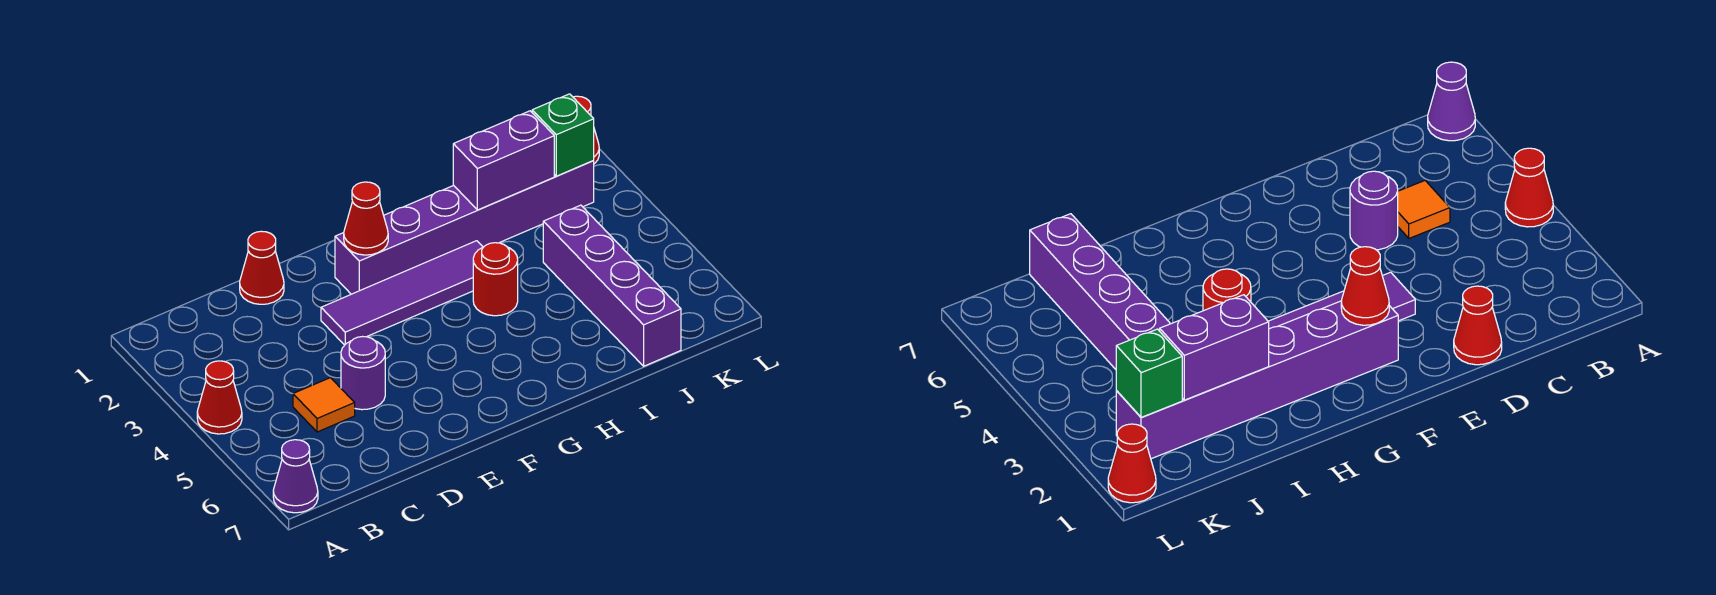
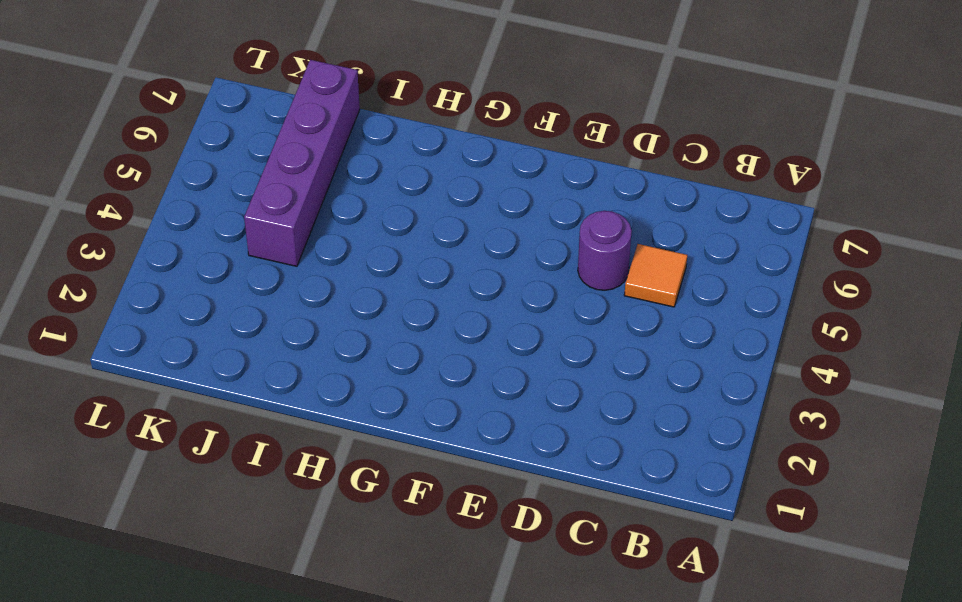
none -> red cone A4 level 1
none -> purple cone A7 level 1
none -> red cone D1 level 1

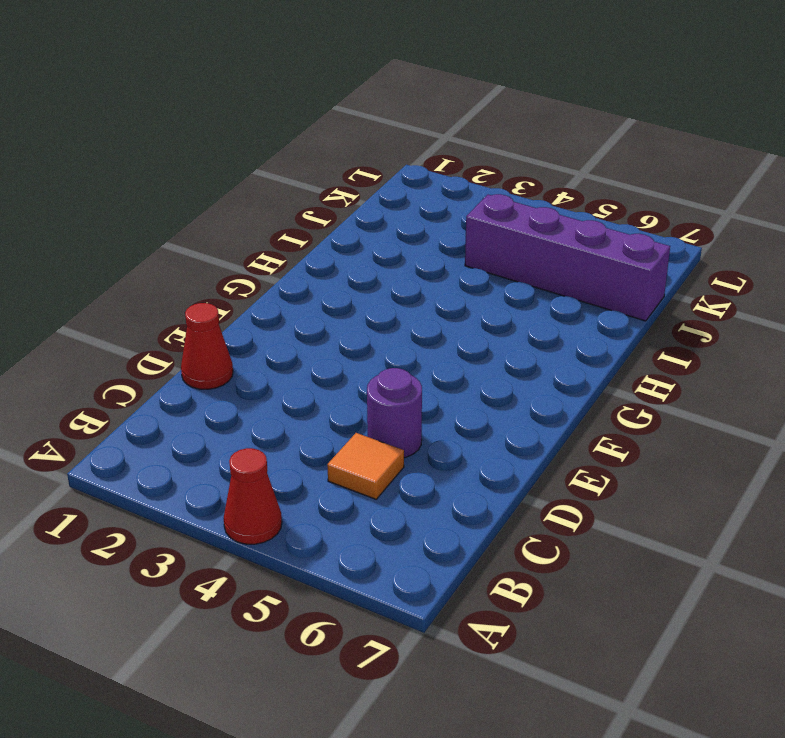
none -> purple cone A7 level 1
none -> purple tile E3:H3 level 1
none -> purple brick F2:K2 level 1

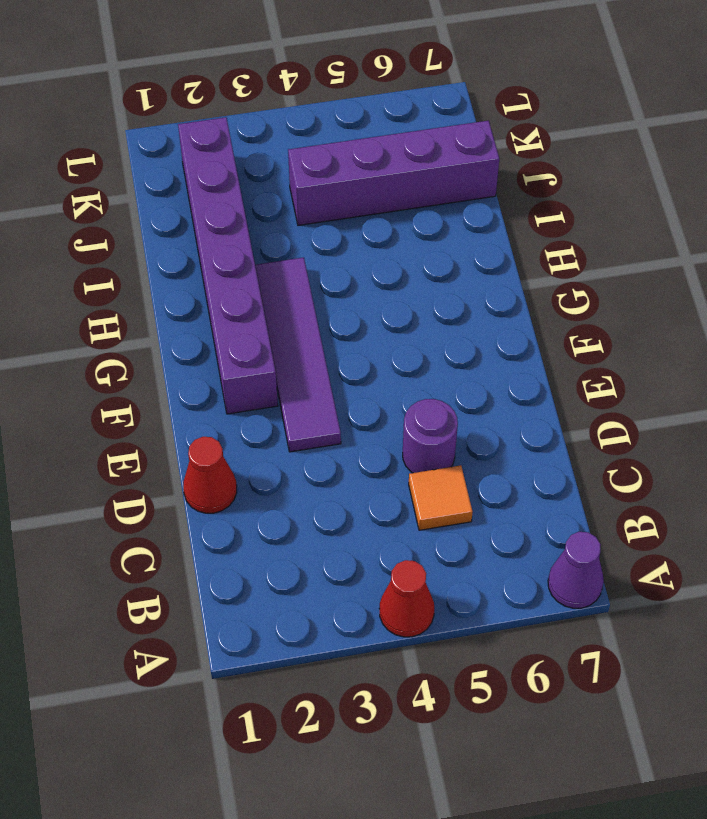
none -> red round brick H4 level 1
none -> red cone L1 level 1
none -> red cone F2 level 2

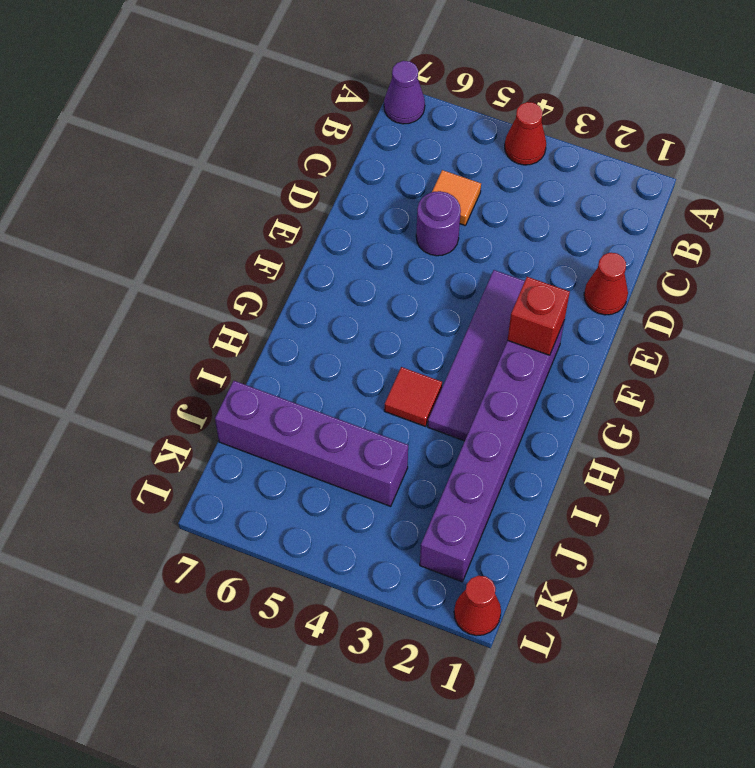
red brick F2 level 2 -> red cone F2 level 2
red tile H4 level 1 -> red round brick H4 level 1
none -> purple brick I2:J2 level 2
none -> green brick K2 level 2

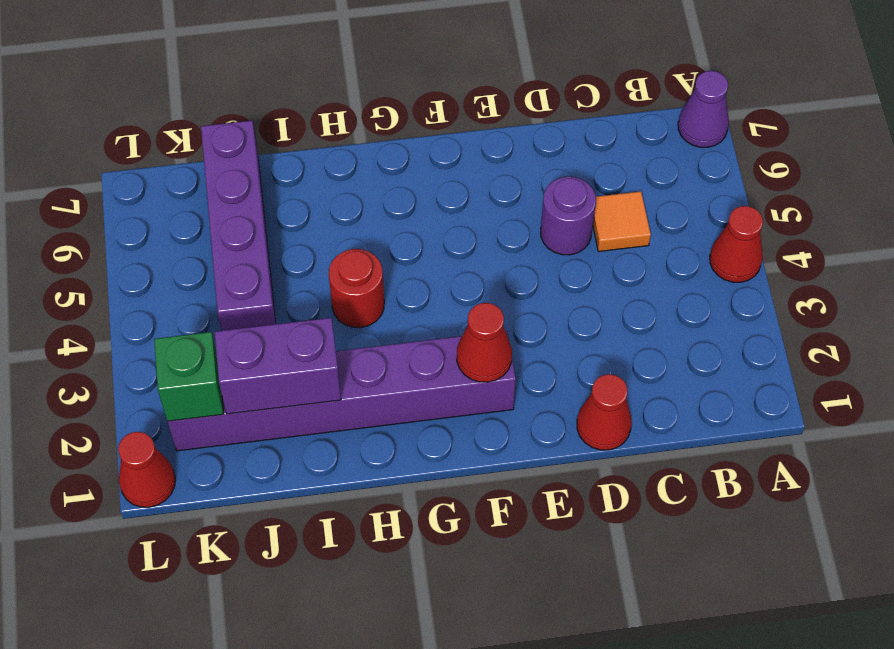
none -> purple tile E3:H3 level 1

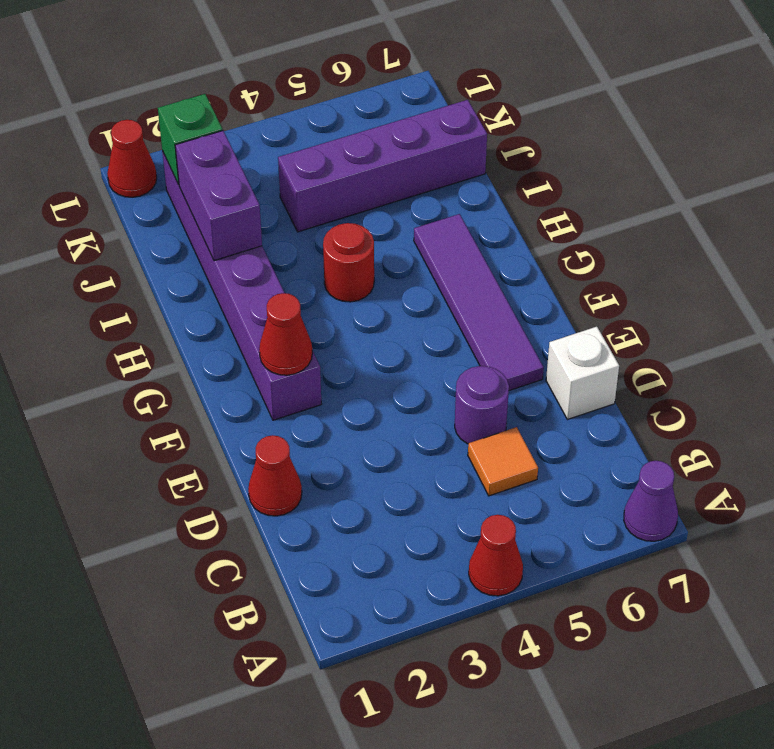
white brick D7 level 1 -> none
purple tile E6:H6 level 1 -> purple tile E3:H3 level 1

